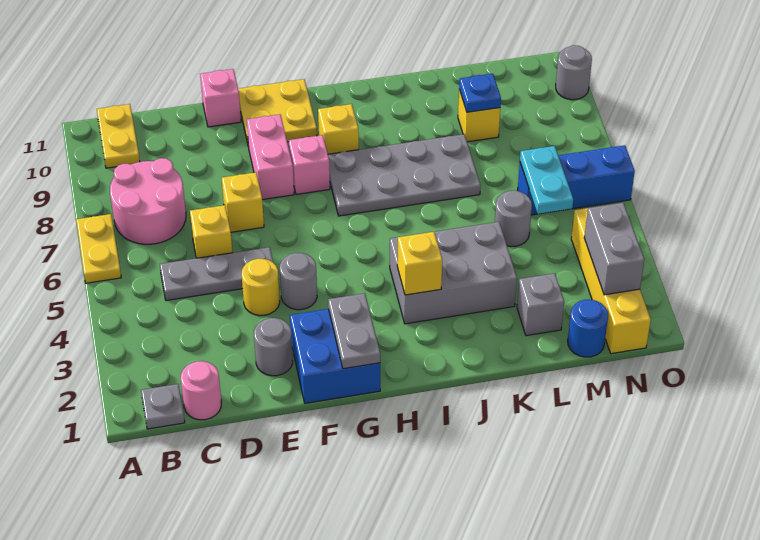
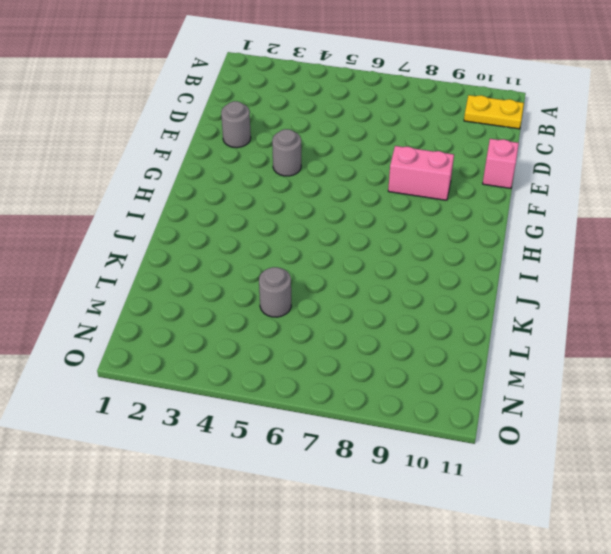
none -> yellow plate A6:A7 level 1
none -> grey plate B1 level 1
none -> pink round brick B7:C8 level 1
none -> pink round brick C1 level 1

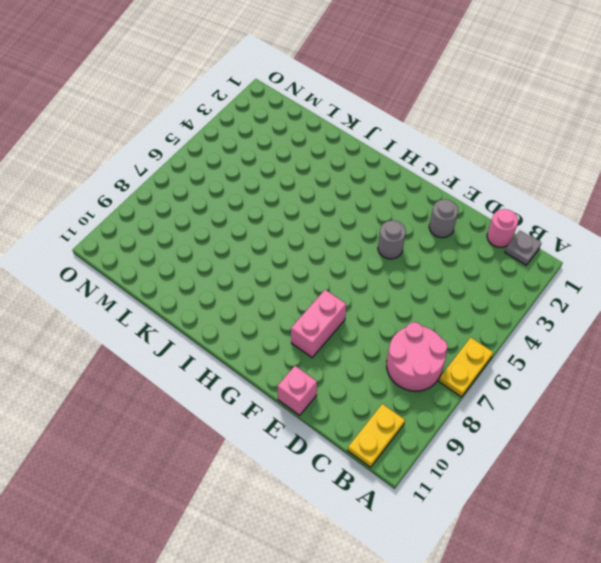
none -> grey plate C5:E5 level 1
none -> yellow brick D6 level 1
none -> yellow round brick E4 level 1
none -> yellow brick E7 level 1

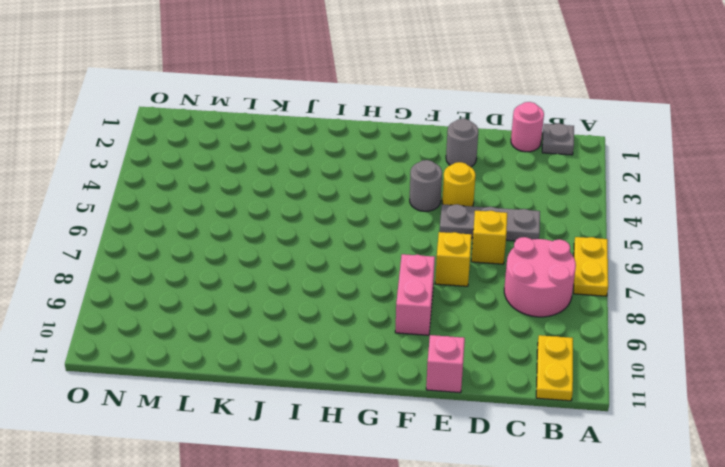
none -> blue brick F1:G2 level 1
none -> yellow plate F10:G11 level 1
none -> pink brick G8 level 1
none -> grey plate H7:K8 level 1

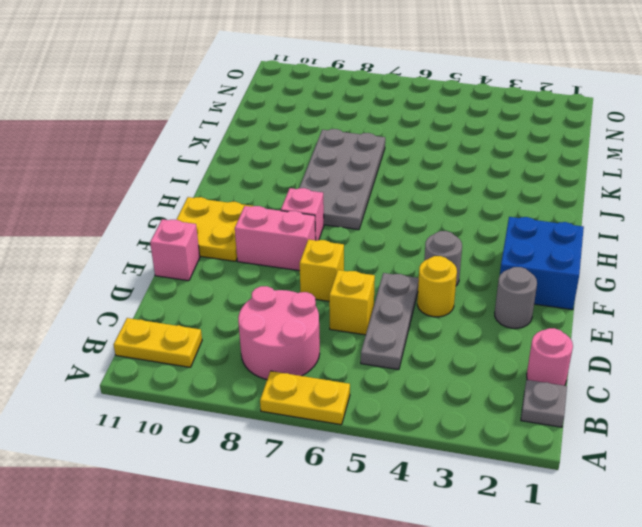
none -> yellow brick H9 level 1
none -> grey brick I3:K4 level 1
none -> grey brick L2 level 1
none -> grey round brick L5 level 1

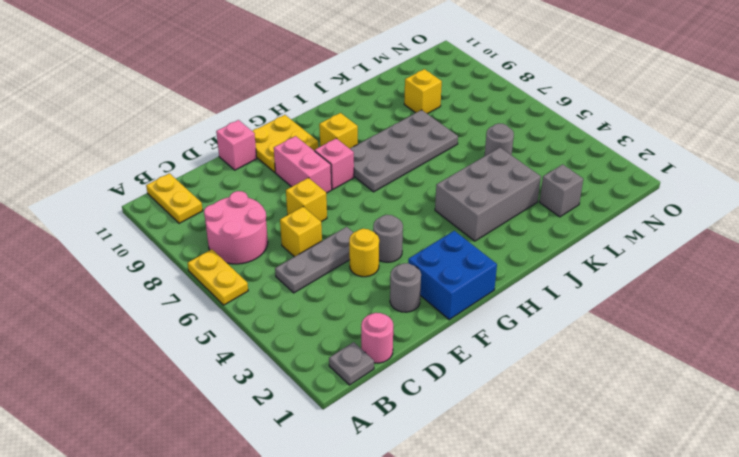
none -> blue round brick M1 level 1
none -> blue brick M6:O6 level 1
none -> yellow brick N1:N4 level 1
none -> grey round brick O10 level 1

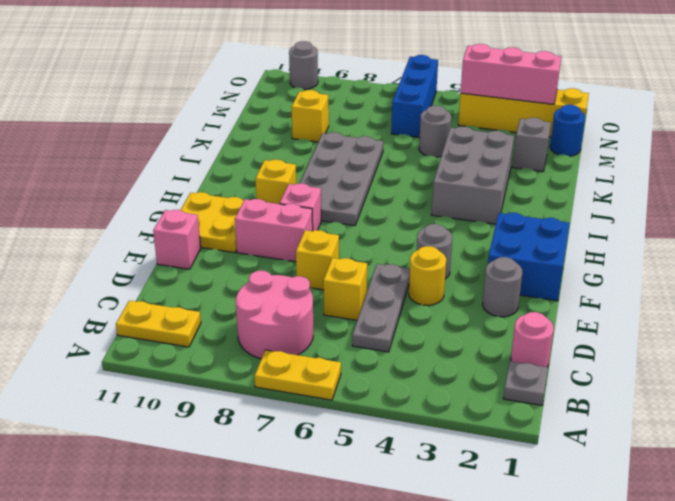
pink brick N2:N4 level 2 -> grey brick N2:N3 level 2
none -> grey plate G1:G2 level 2
none -> yellow brick I3 level 2
none -> blue plate L9 level 2
none -> cyan plate M5:M6 level 2

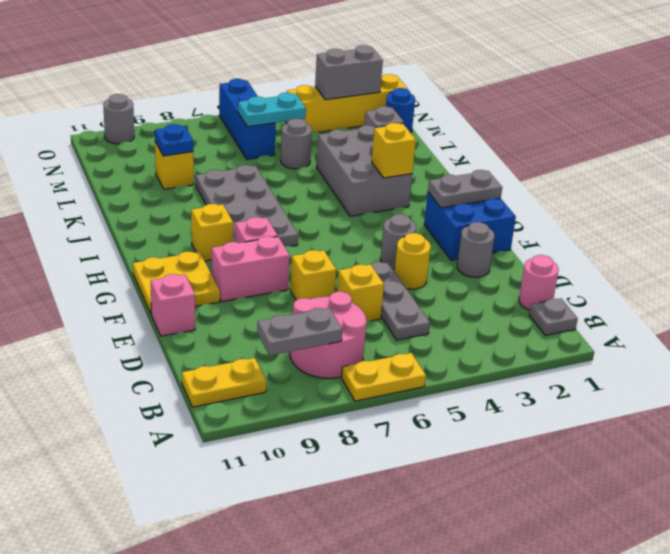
grey plate B8:B9 level 2 -> none

